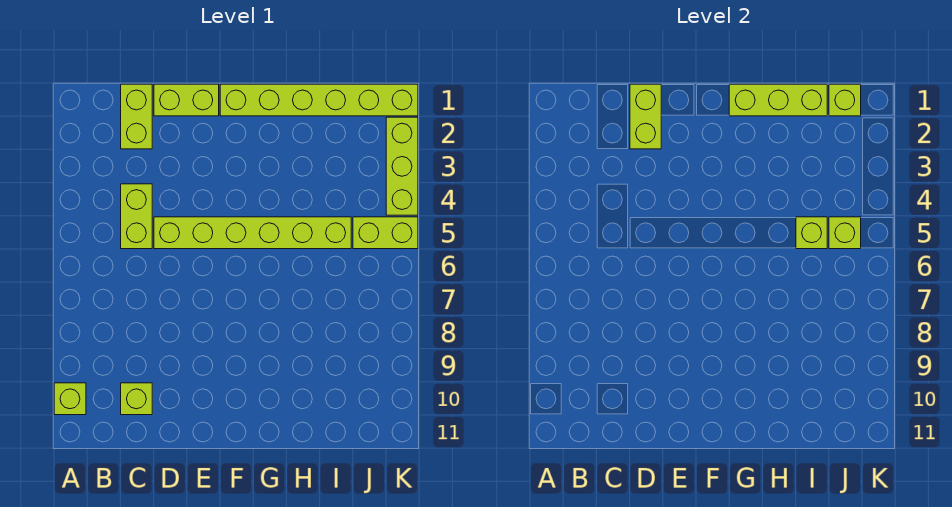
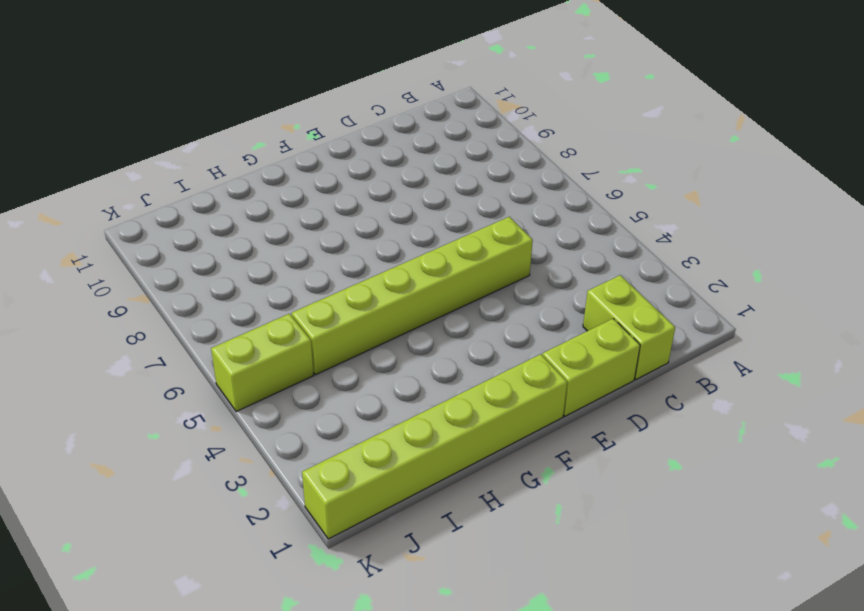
none -> lime brick A10 level 1
none -> lime brick C4:C5 level 1
none -> lime brick C10 level 1

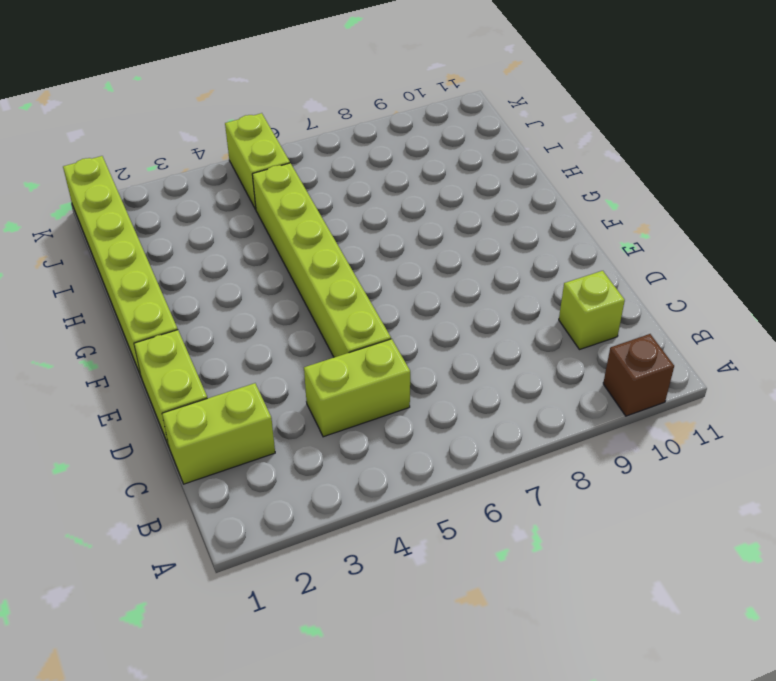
brown brick A10 level 1 -> lime brick A10 level 1
none -> lime brick K2:K4 level 1
none -> lime brick D1:D2 level 2
none -> lime brick G1:I1 level 2

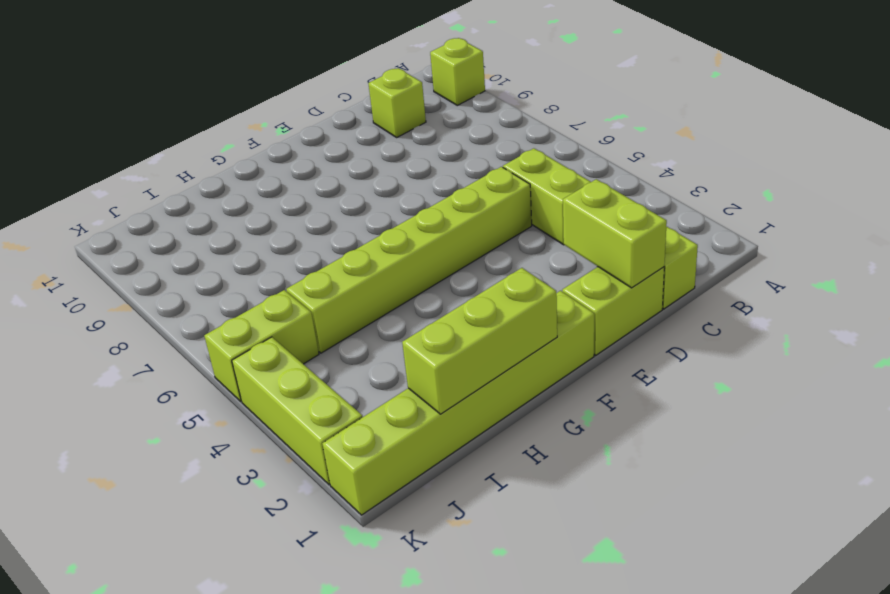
none -> lime brick I5 level 2
none -> lime brick J1 level 2
none -> lime brick J5 level 2

